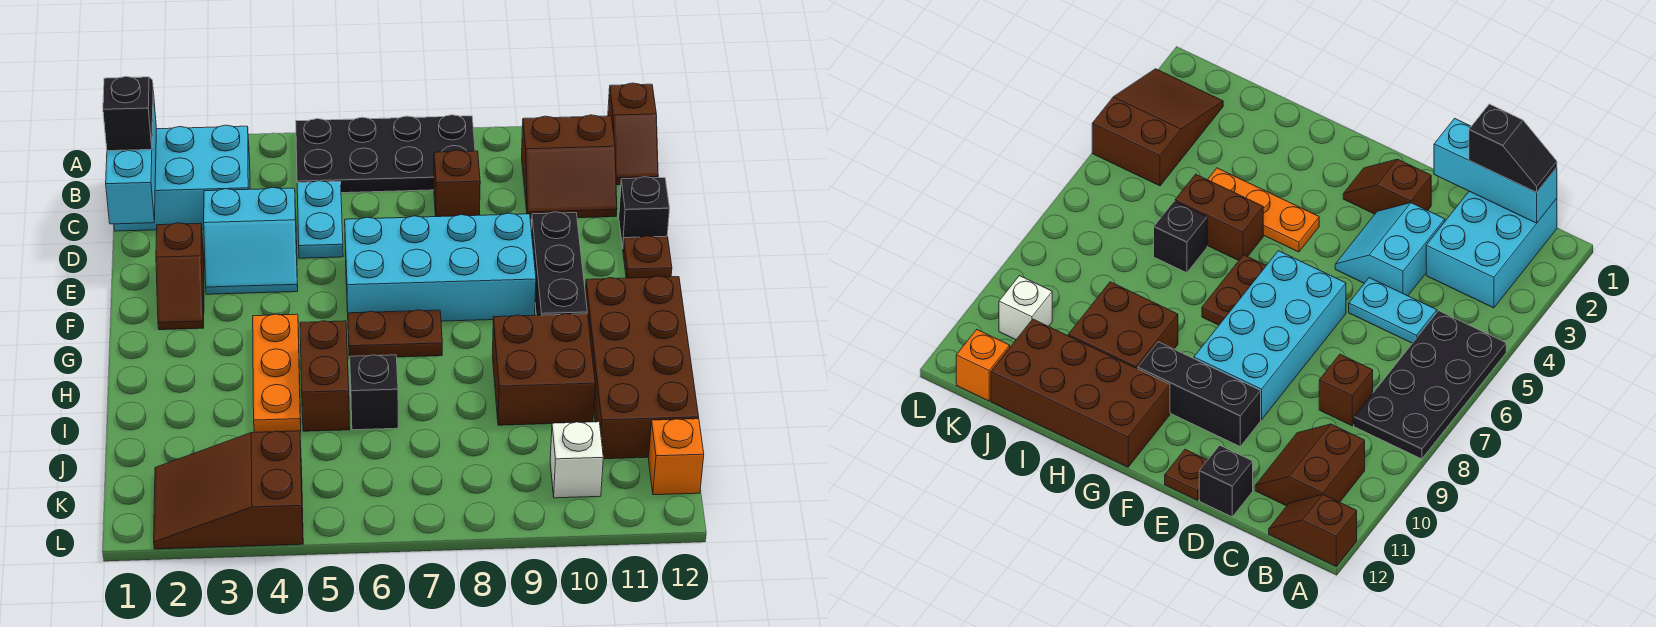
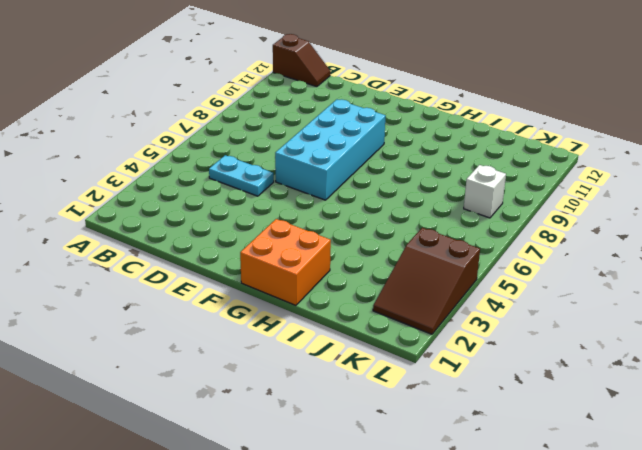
orange brick G1:H2 level 1 -> none
white brick K8 level 1 -> white brick K10 level 1
none -> black plate A5:B8 level 1
none -> cyan brick B1:C3 level 1
none -> brown slope B10:C11 level 1 top B

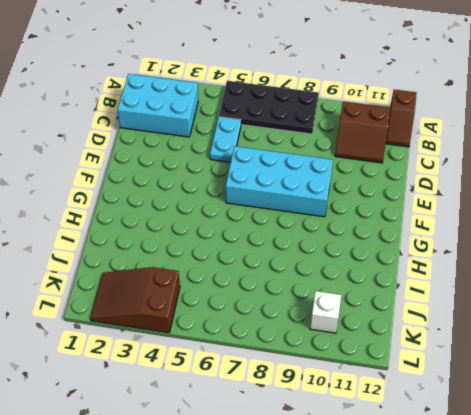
none -> brown brick C8 level 1
none -> cyan slope D3:E4 level 1 top D
none -> black brick D12 level 1

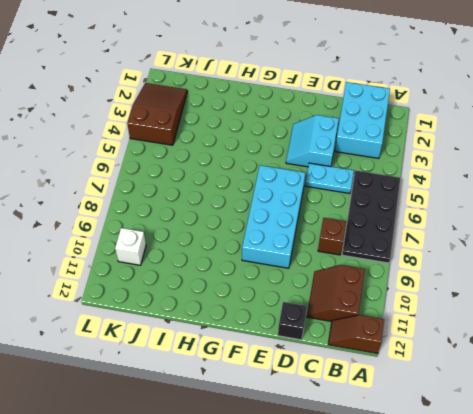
none -> brown slope E2:F2 level 1 top E
none -> black brick E10:G10 level 1
none -> brown plate E12 level 1

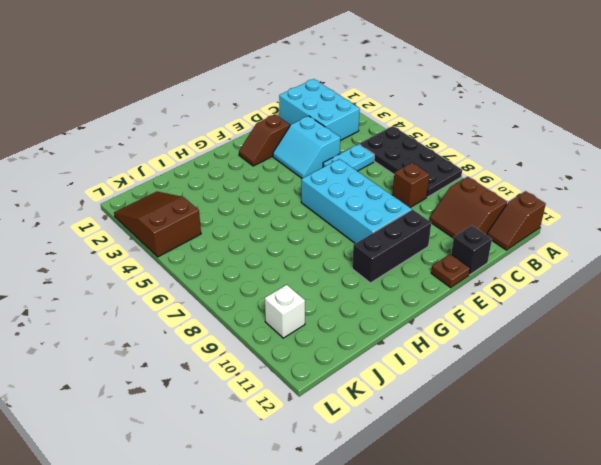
none -> orange plate G4:I4 level 1
none -> brown plate G6:G7 level 1
none -> brown brick G11:J12 level 1

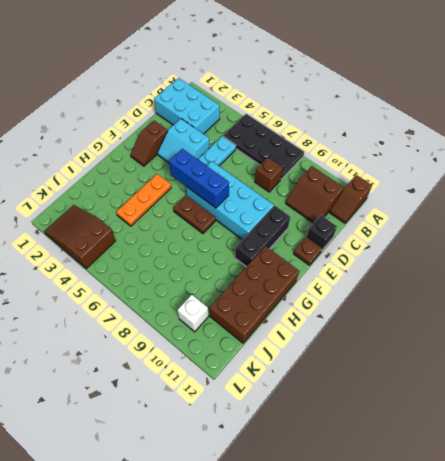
blue brick F5:F7 level 2 -> none
none -> brown brick H5:I5 level 1
none -> brown brick H9:I10 level 1
none -> black brick I6 level 1

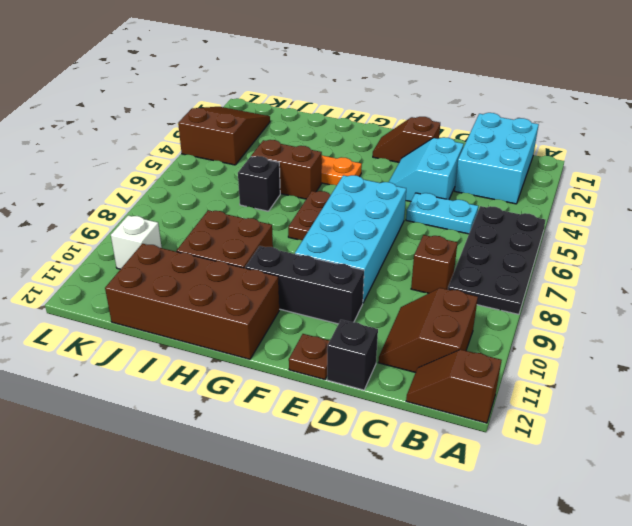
none -> orange brick K12 level 1
none -> cyan brick B1:D1 level 2
none -> black slope B1:C1 level 3 top C

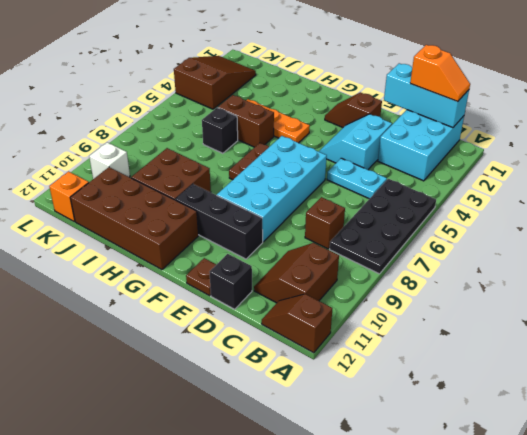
orange slope B1:C1 level 3 top C -> black slope B1:C1 level 3 top C

